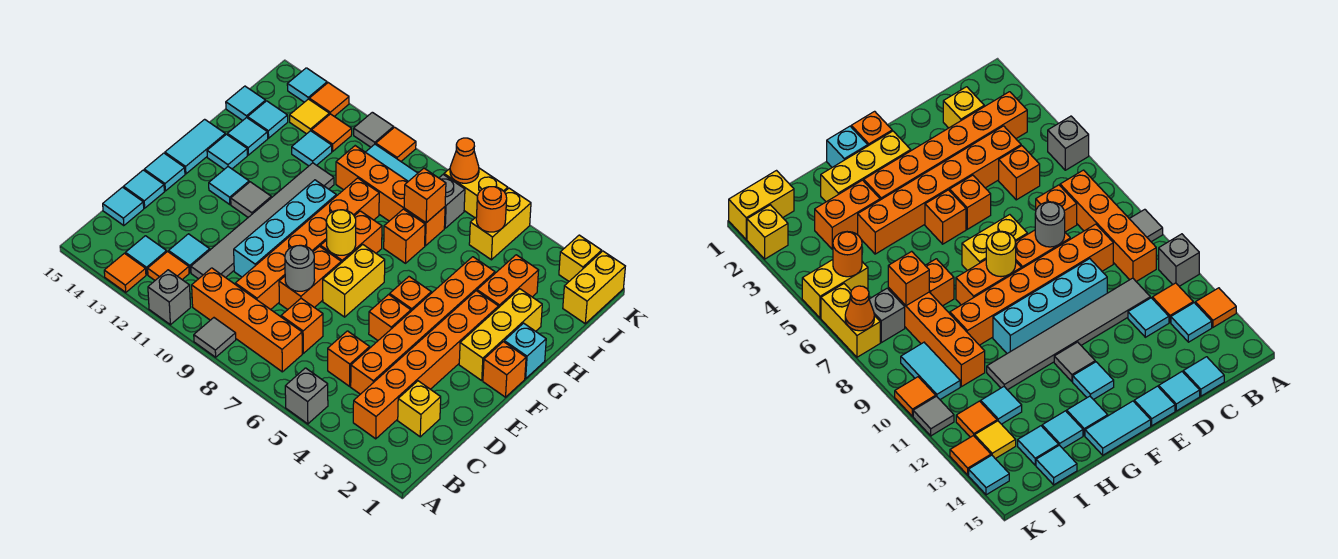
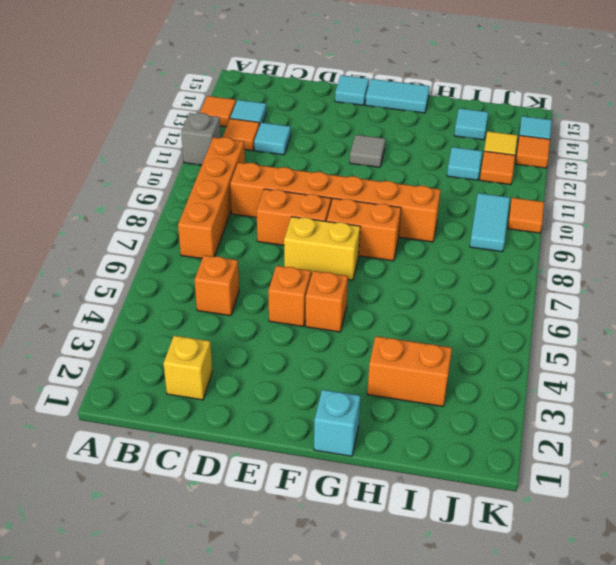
none -> grey brick A5 level 1
none -> grey tile A9 level 1
none -> orange brick B3:G3 level 1
none -> orange brick C4:H4 level 1

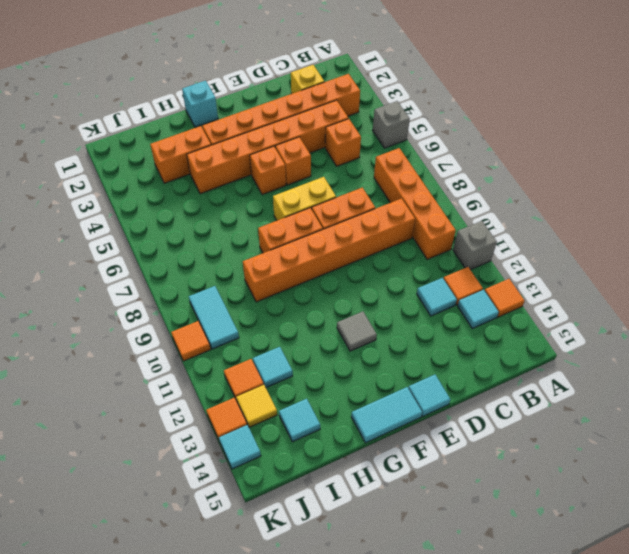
none -> grey tile A9 level 1
none -> orange brick C7 level 1
none -> grey tile C11:H11 level 1
none -> cyan tile C15 level 1

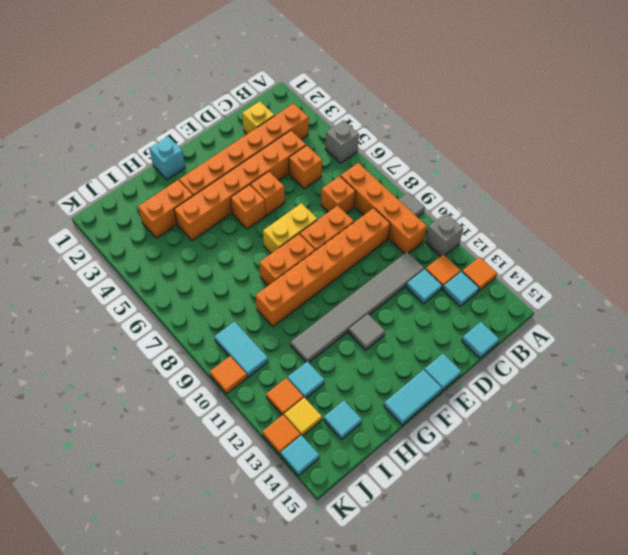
none -> cyan brick D10:G10 level 1
none -> cyan tile D15 level 1
none -> orange brick F1 level 1
none -> yellow brick F2:H2 level 1

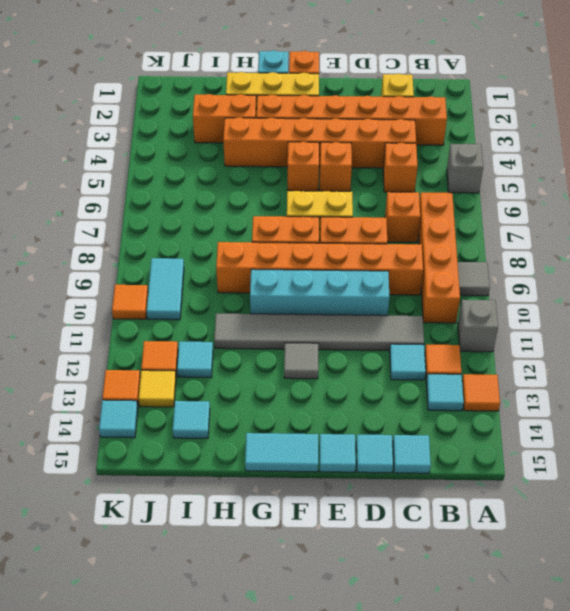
none -> cyan tile F13 level 1
none -> cyan tile G14 level 1
none -> orange brick H7 level 1
none -> cyan tile H14 level 1

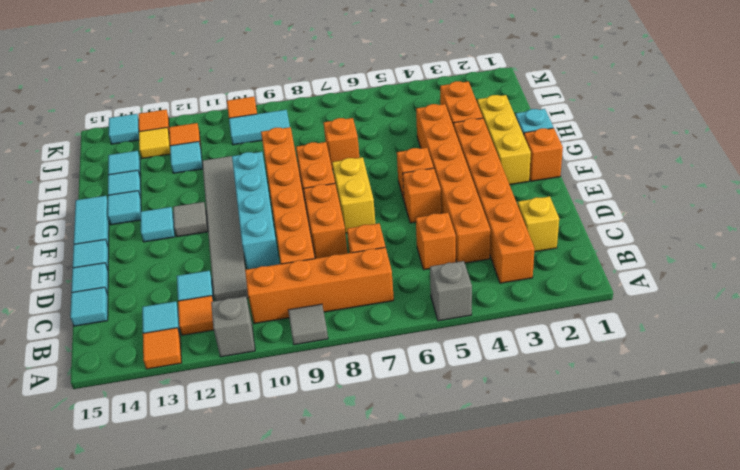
none -> orange brick I7:I10 level 1
none -> cyan tile I15 level 1
none -> yellow brick J1:K1 level 1
none -> yellow brick J5:K5 level 1

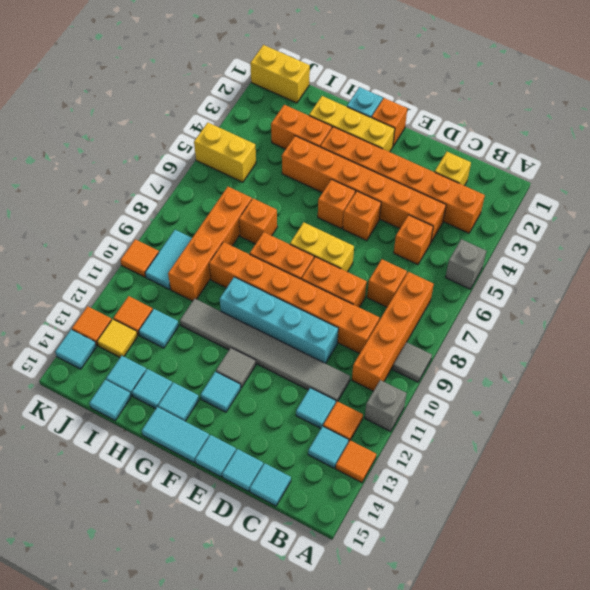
none -> grey brick J7 level 1
none -> yellow brick K2 level 1
none -> yellow brick K6:K7 level 1
none -> grey tile K11 level 1

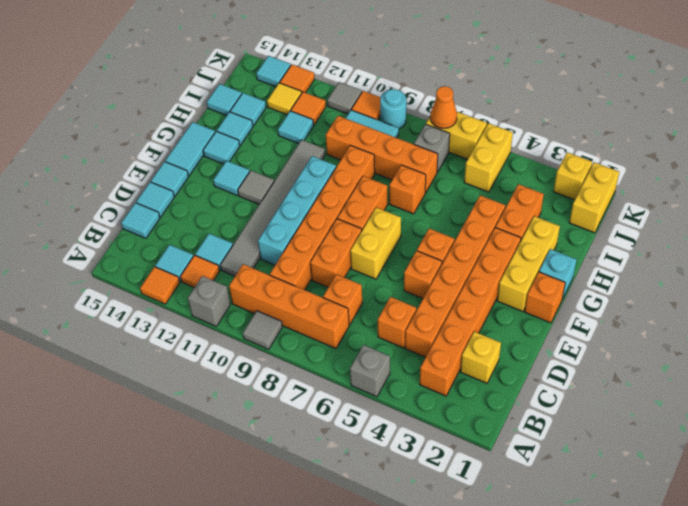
cyan round brick K9 level 1 -> none
none -> grey round brick D8 level 2
none -> yellow round brick F8 level 2
none -> orange brick I7 level 2
none -> orange round brick J5 level 2

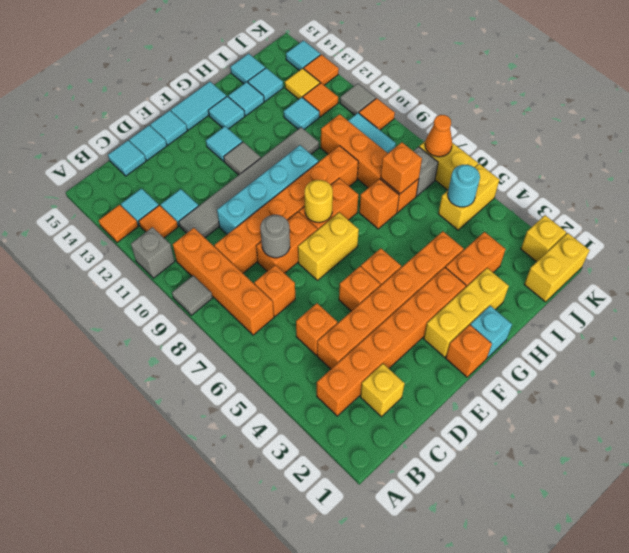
cyan round brick J5 level 2 -> orange round brick J5 level 2
none -> grey brick A5 level 1

